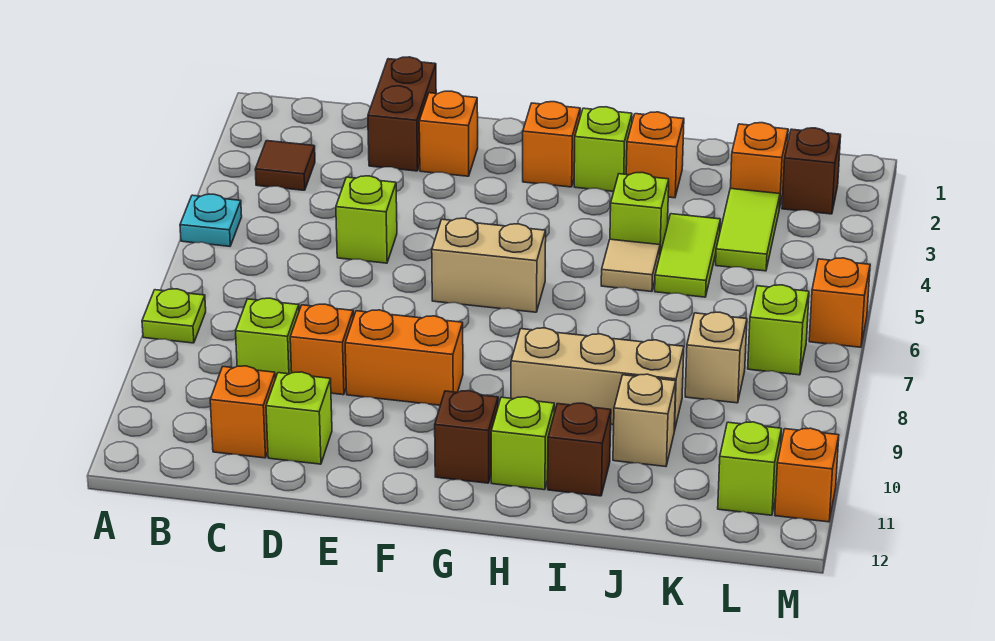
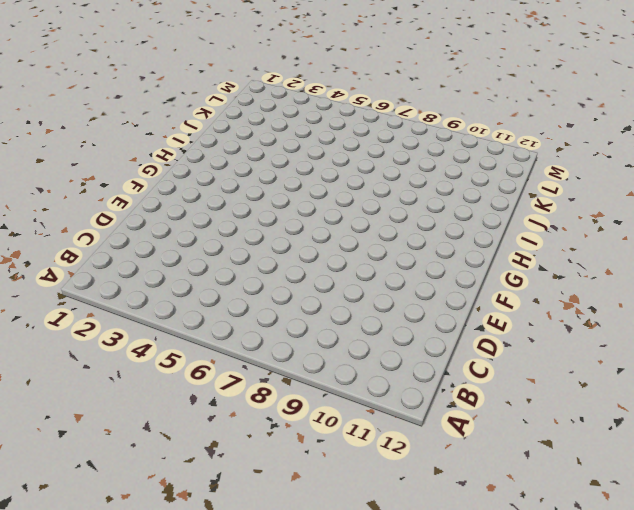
none -> cyan plate A5 level 1
none -> lime plate A8 level 1
none -> brown tile B3 level 1
none -> lime brick C9 level 1

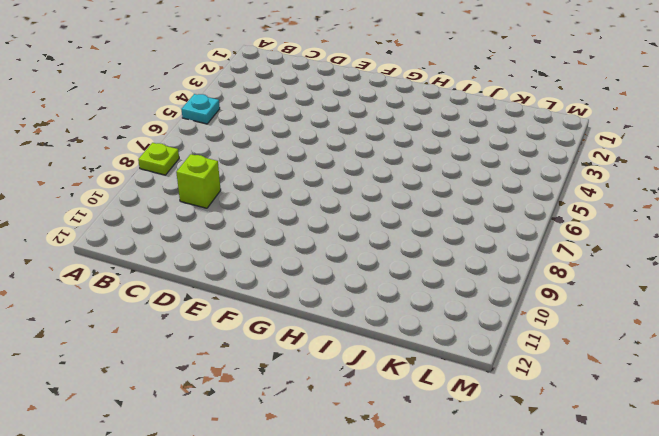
none -> brown tile B3 level 1
none -> orange brick C11 level 1
none -> brown brick D1:D2 level 1
none -> lime brick D5 level 1

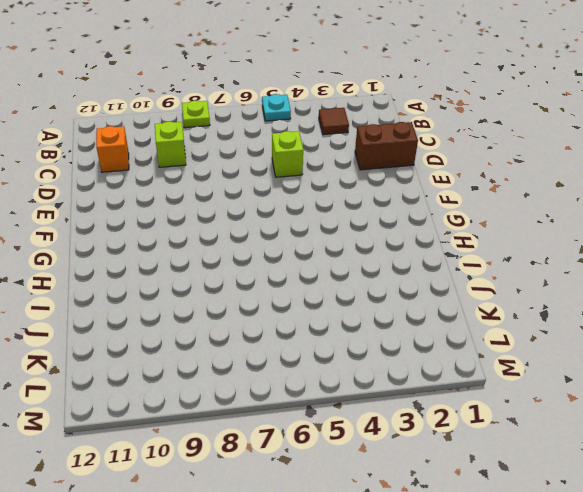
none -> orange brick D9 level 1
none -> lime brick D11 level 1
none -> orange brick E2 level 1
none -> orange brick E9:F9 level 1

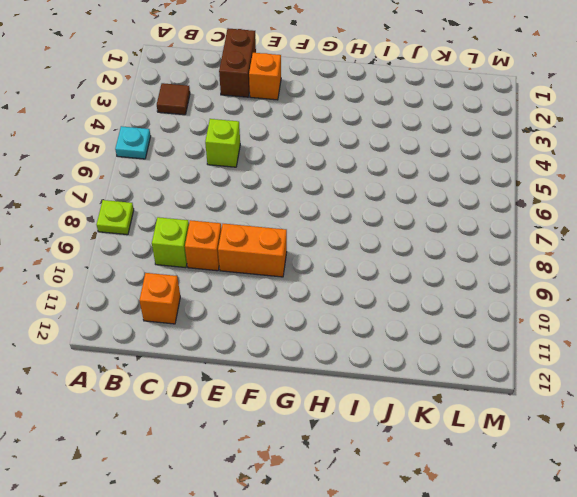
none -> lime brick D11 level 1
none -> tan brick F6:G6 level 1
none -> orange brick G2 level 1
none -> brown brick G11 level 1

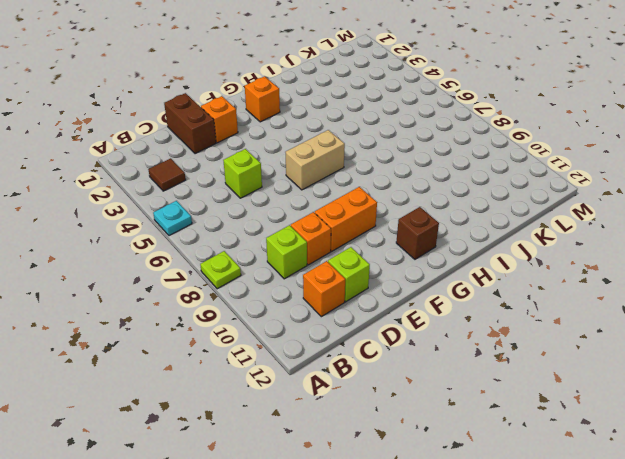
none -> lime brick H2 level 1
none -> tan brick H9:J9 level 1
none -> lime brick H11 level 1
none -> orange brick I2 level 1

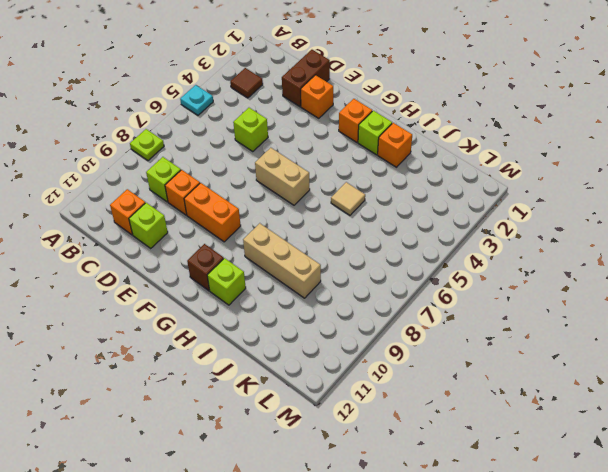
none -> lime brick I4 level 1
none -> brown brick I11 level 1
none -> lime tile J4:J5 level 1
none -> tan brick J10 level 1

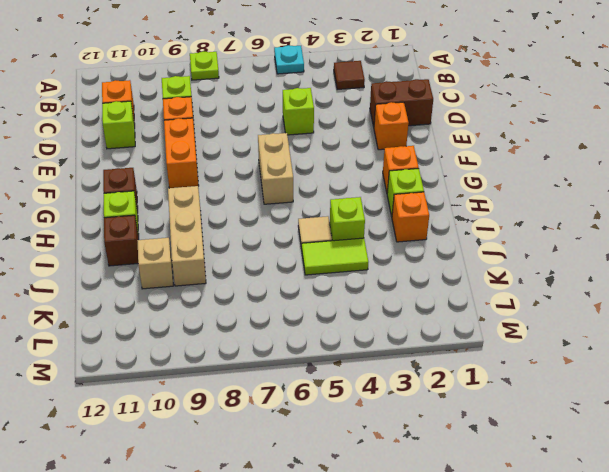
none -> orange brick K2 level 1
none -> lime tile K3:K4 level 1
none -> tan brick K8 level 1
none -> brown brick L2 level 1

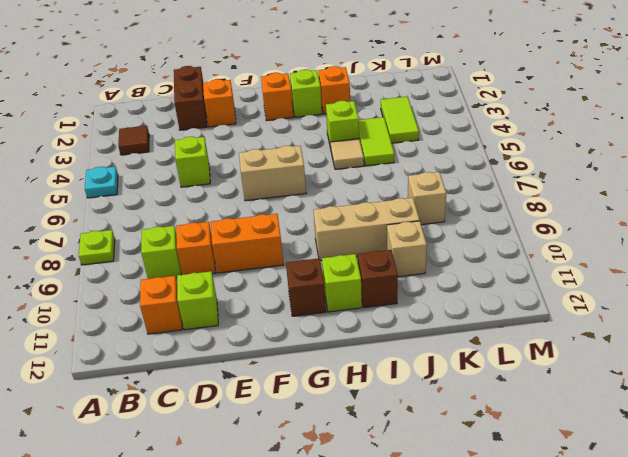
none -> orange brick K2 level 1
none -> brown brick L2 level 1
none -> lime brick L7 level 1
none -> lime brick L11 level 1

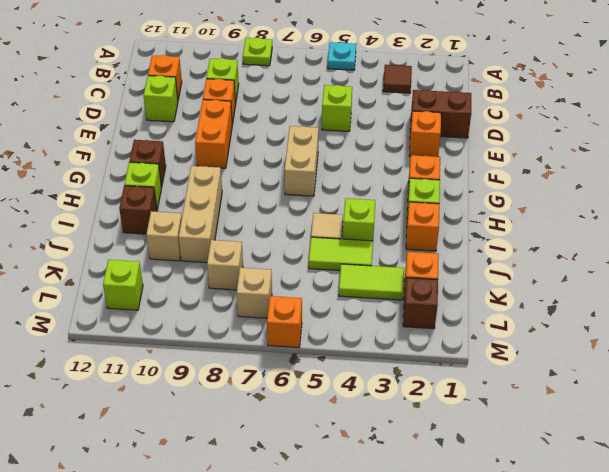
tan brick L7 level 1 -> lime brick L7 level 1
none -> orange brick M11 level 1

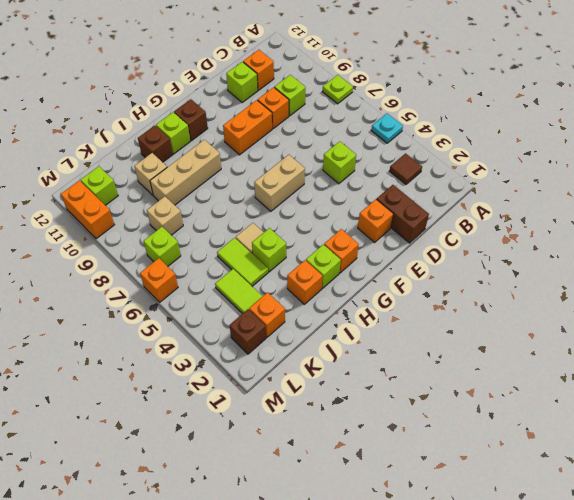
orange brick M10:M11 level 1 -> orange brick M11 level 1

